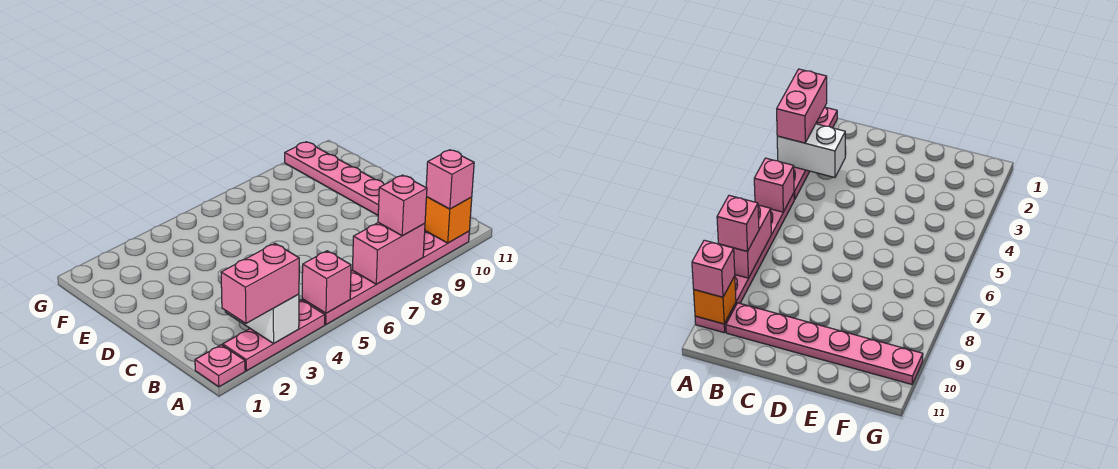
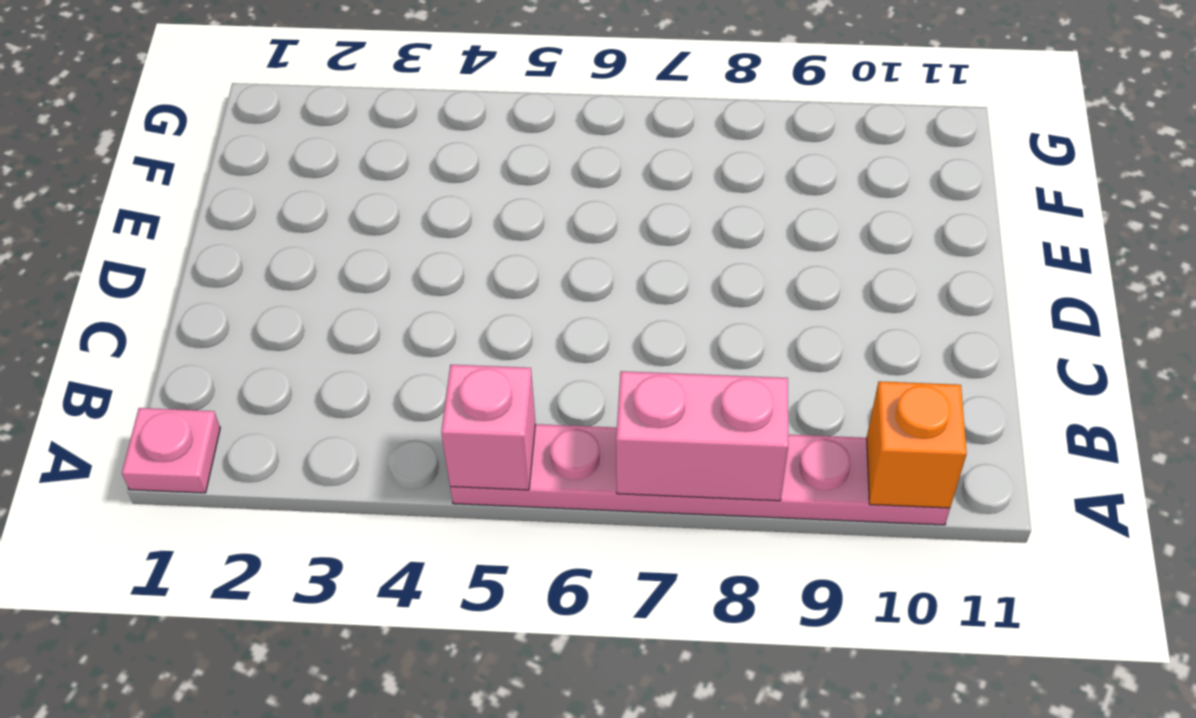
none -> pink plate A2:A4 level 1
none -> pink plate B10:G10 level 1

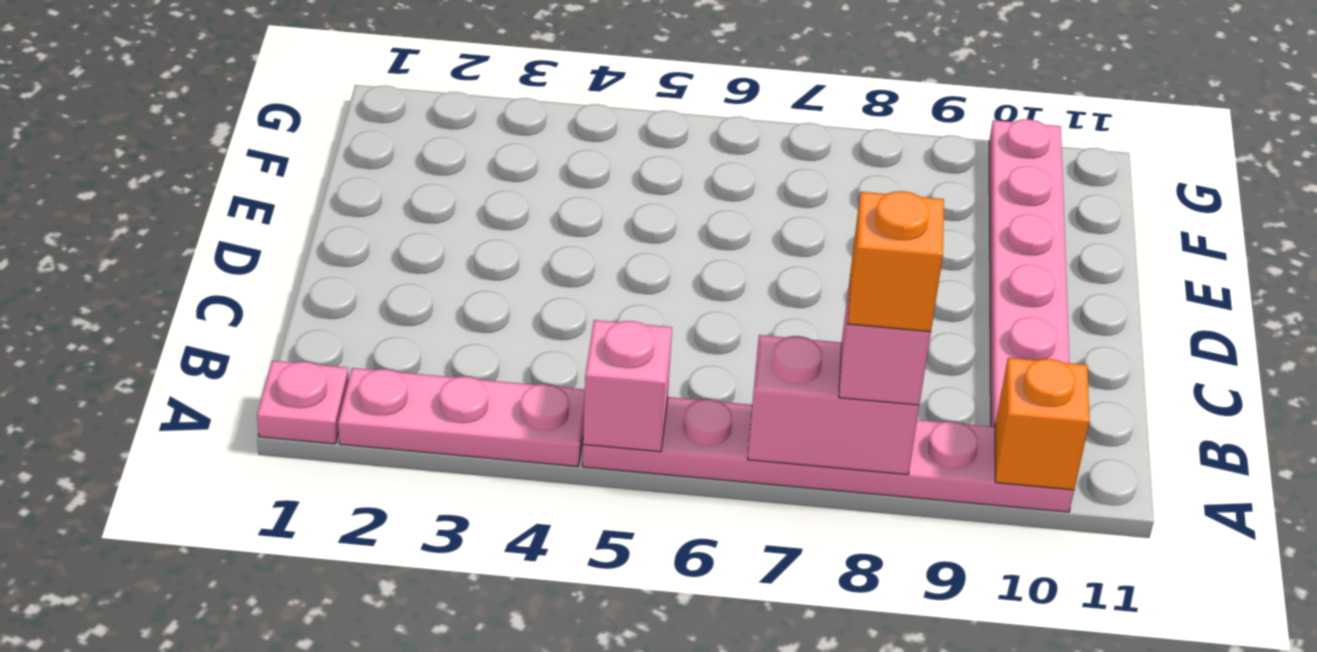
orange brick A8 level 4 -> none
none -> white brick A3:B3 level 2
none -> pink brick A2:A3 level 3

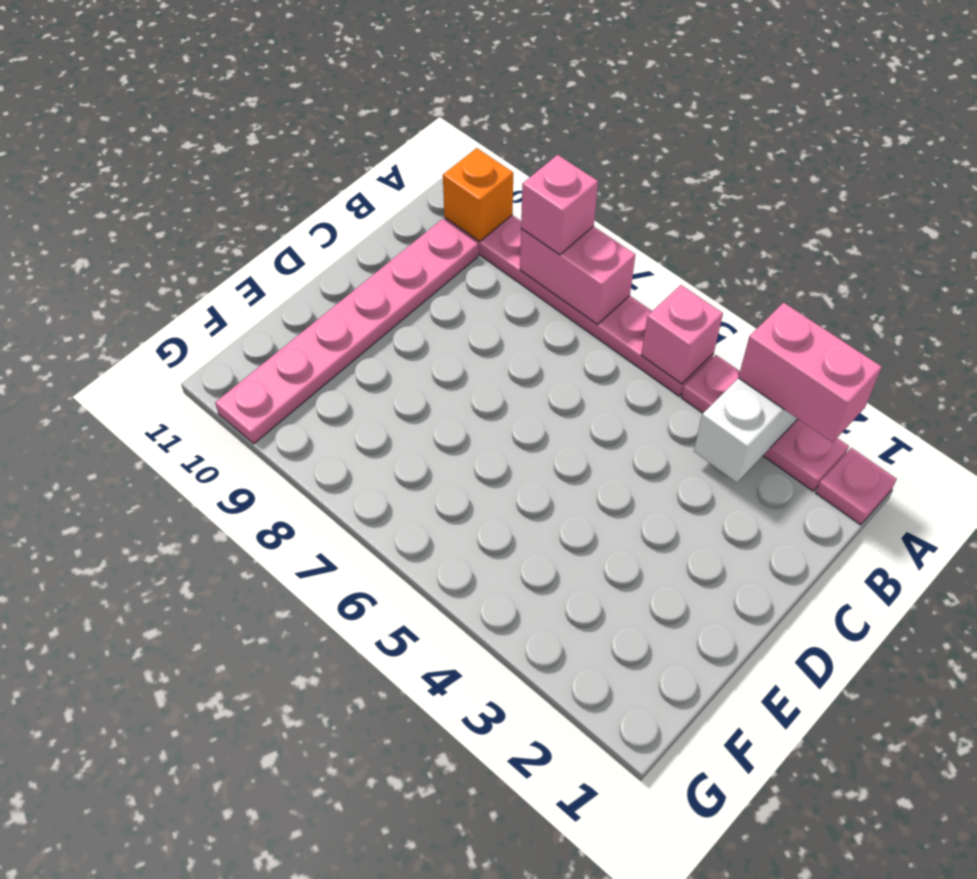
none -> pink brick A10 level 3

